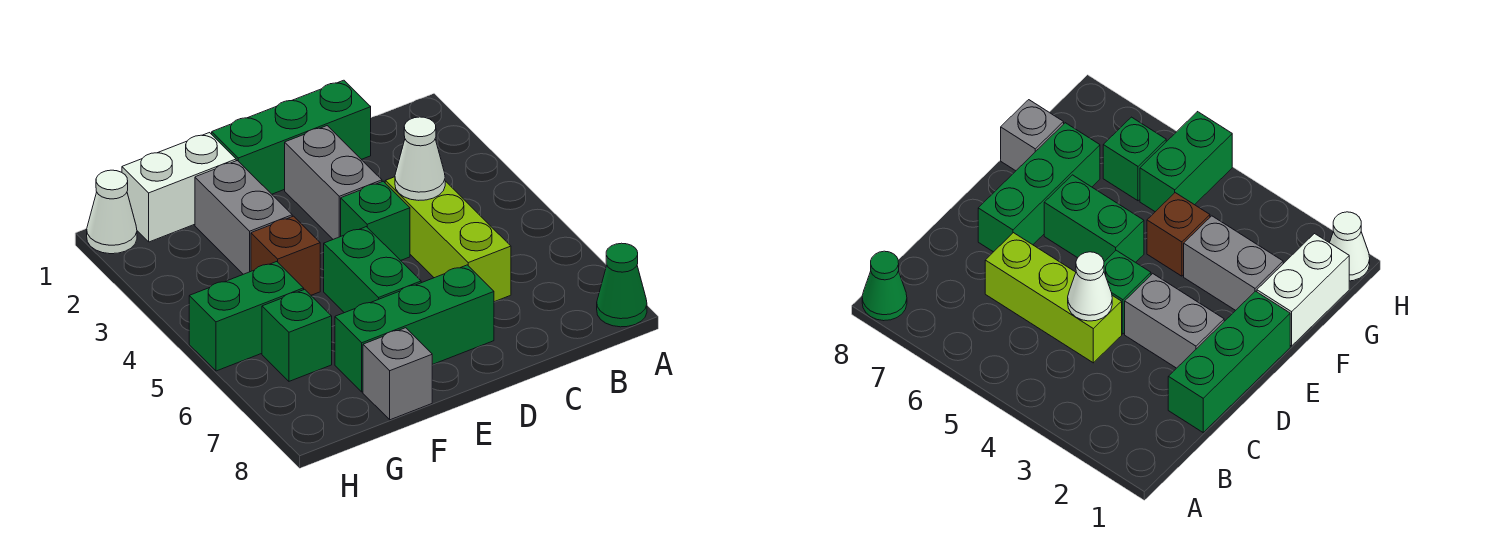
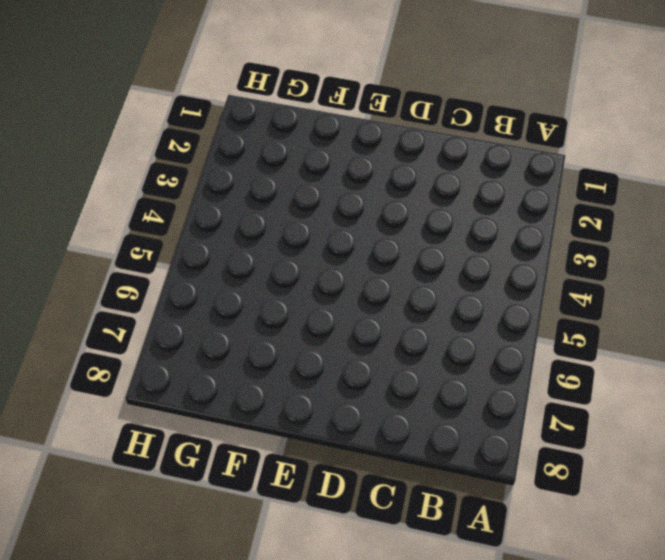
none -> green cone A8 level 1
none -> green brick C1:E1 level 1
none -> lime brick C4:C6 level 1

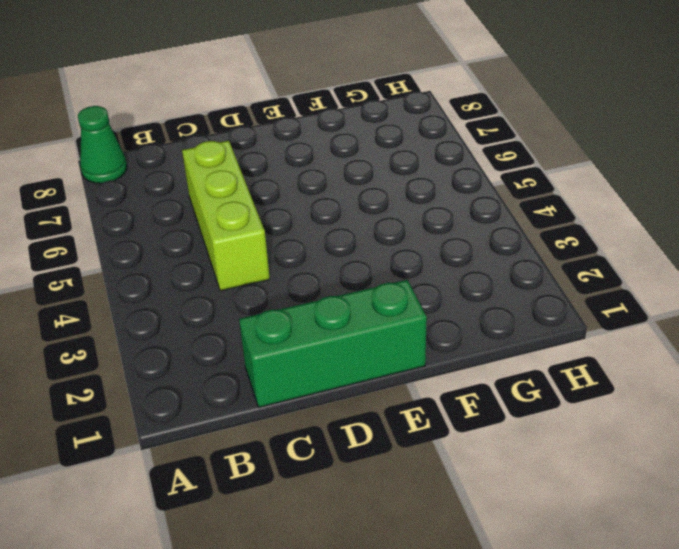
none -> grey brick D2:D3 level 1
none -> green brick D4 level 1
none -> green brick D7:F7 level 1

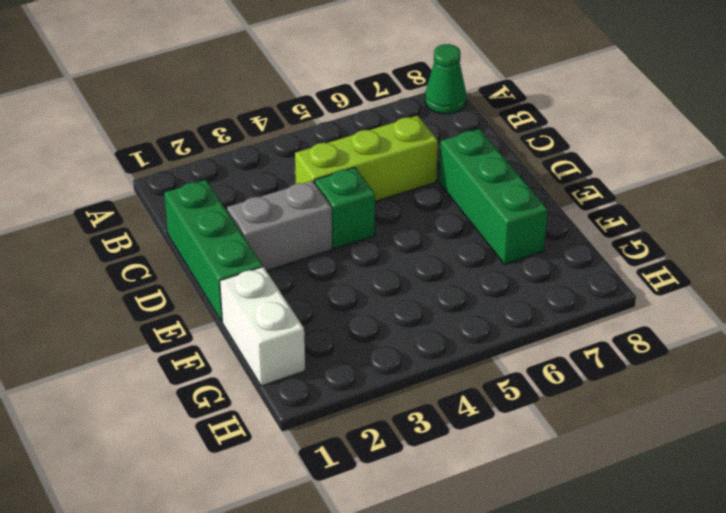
none -> green brick E5:E6 level 1
none -> grey brick F2:F3 level 1
none -> brown brick F4 level 1

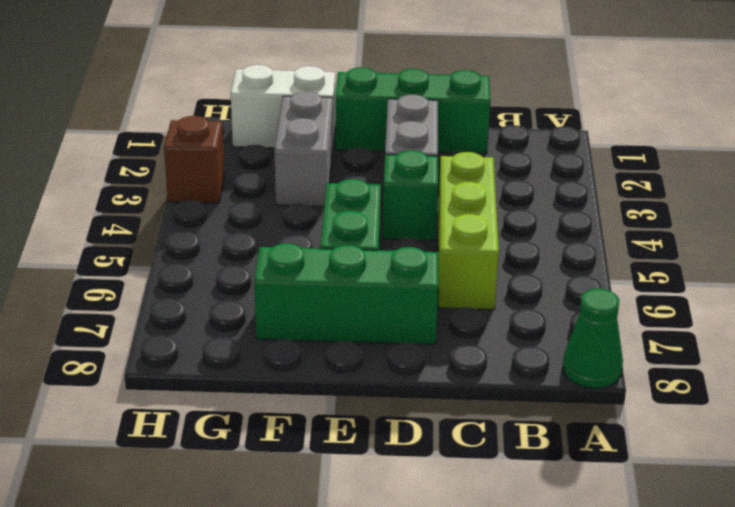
brown brick H3 level 1 -> brown brick F4 level 1
none -> grey brick F8 level 1
none -> green brick G5:H5 level 1
none -> green brick G6 level 1

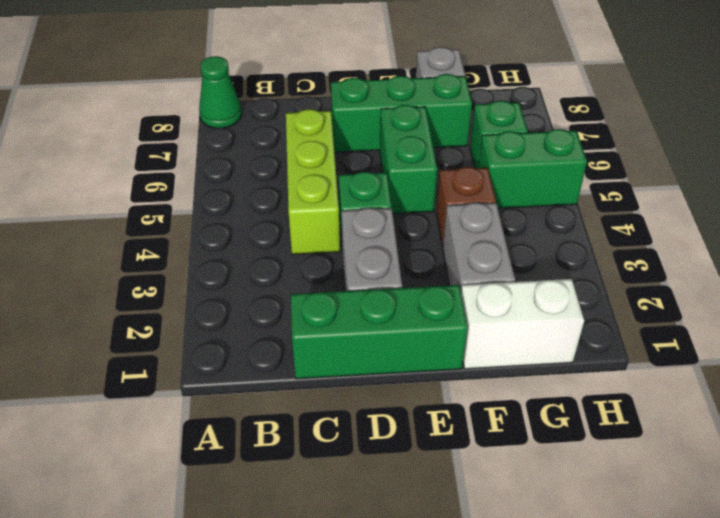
none -> white cone H1 level 1
none -> white cone C4 level 2

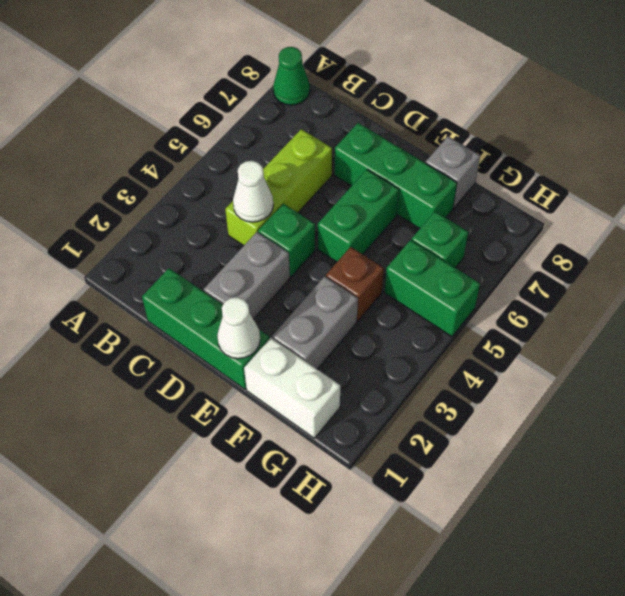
white cone E1 level 2 -> white cone H1 level 1

